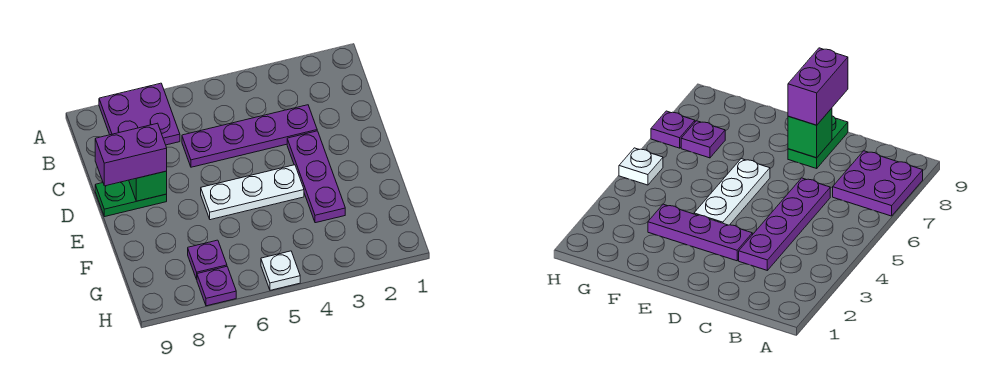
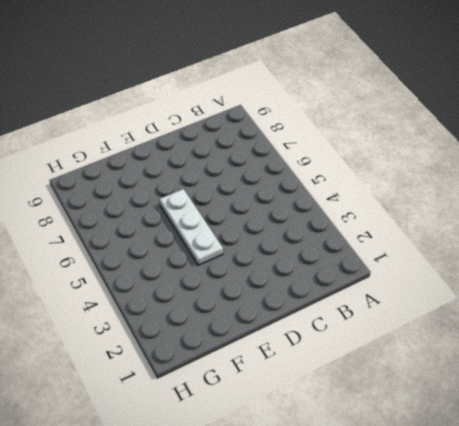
none -> purple plate A7:B8 level 1
none -> purple plate C3:C6 level 1

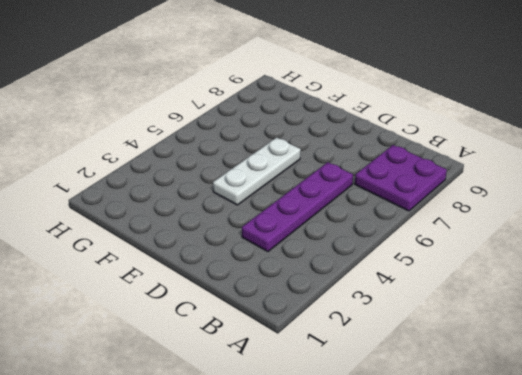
none -> purple plate D3:F3 level 1
none -> green plate D8:D9 level 1

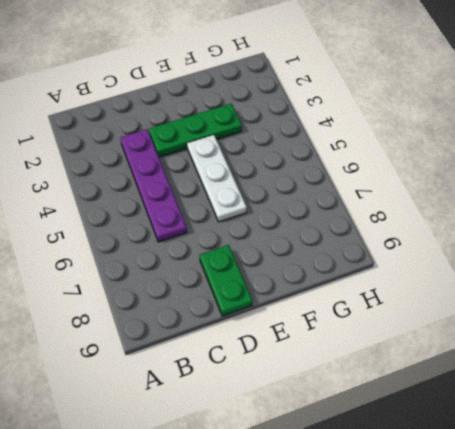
green plate D3:F3 level 1 -> purple plate D3:F3 level 1
none -> purple plate A7:B8 level 1
none -> purple plate G7 level 1

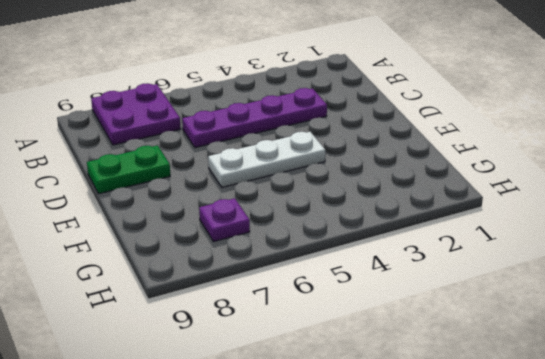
none -> purple plate D3:F3 level 1
none -> white plate H5 level 1

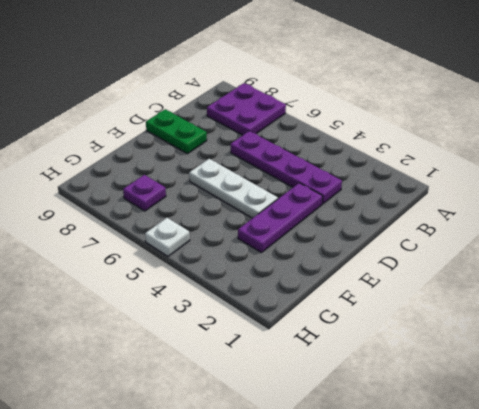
none -> purple plate H7 level 1
none -> green brick D8 level 2

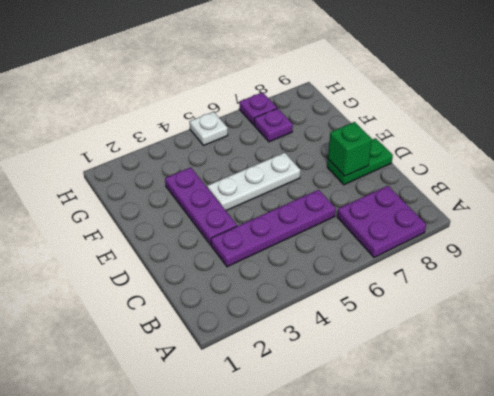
none -> purple brick D8:D9 level 3

